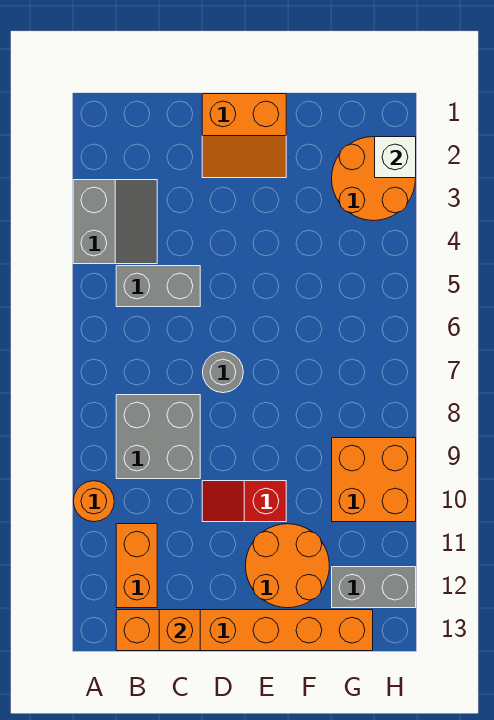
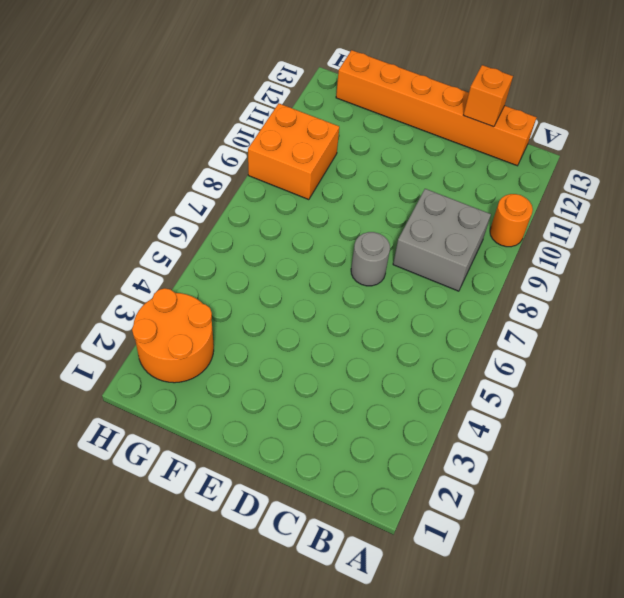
none -> grey slope A3:B4 level 1 top A
none -> grey brick B5:C5 level 1
none -> orange brick B11:B12 level 1

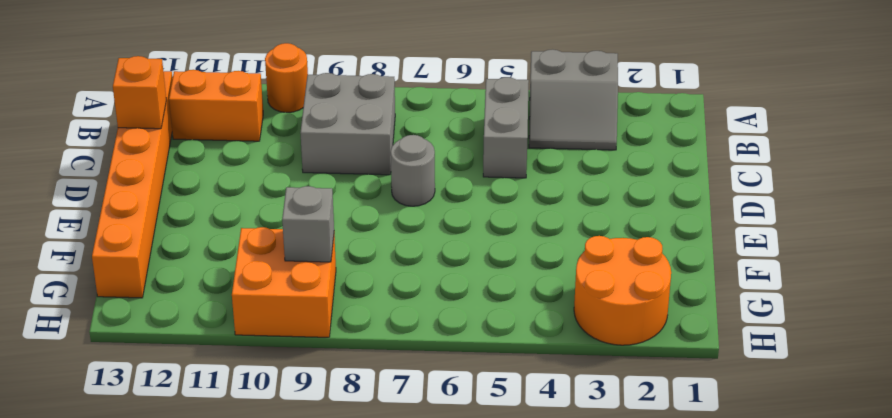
grey brick G9 level 2 -> none
none -> orange slope D1:E2 level 1 top 1
none -> red slope D10:E10 level 1 top E
none -> orange round brick E11:F12 level 1

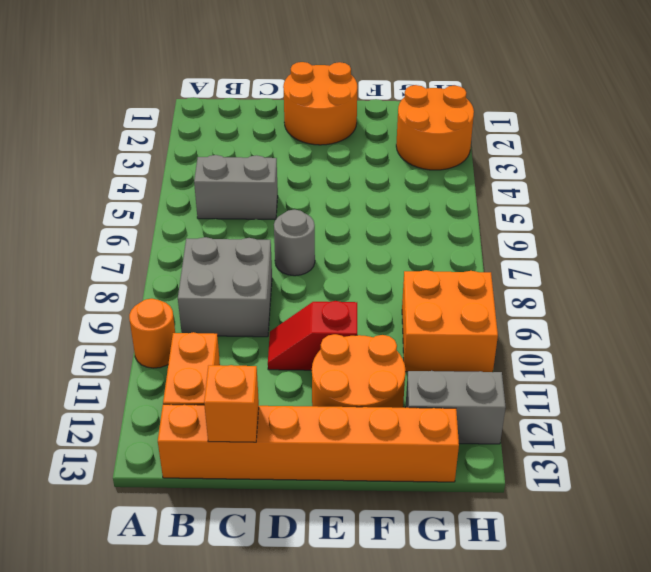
orange round brick D1:E2 level 1 -> orange slope D1:E2 level 1 top 1
none -> grey slope A3:B4 level 1 top A
none -> white brick H2 level 2

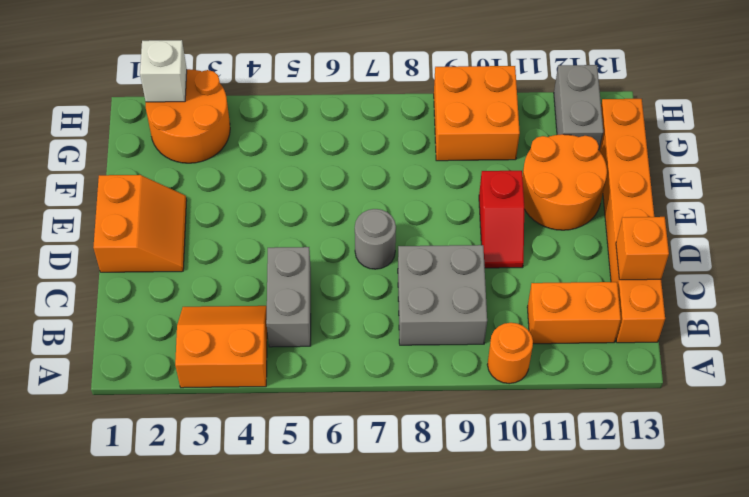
orange slope A3:B4 level 1 top A -> grey slope A3:B4 level 1 top A

